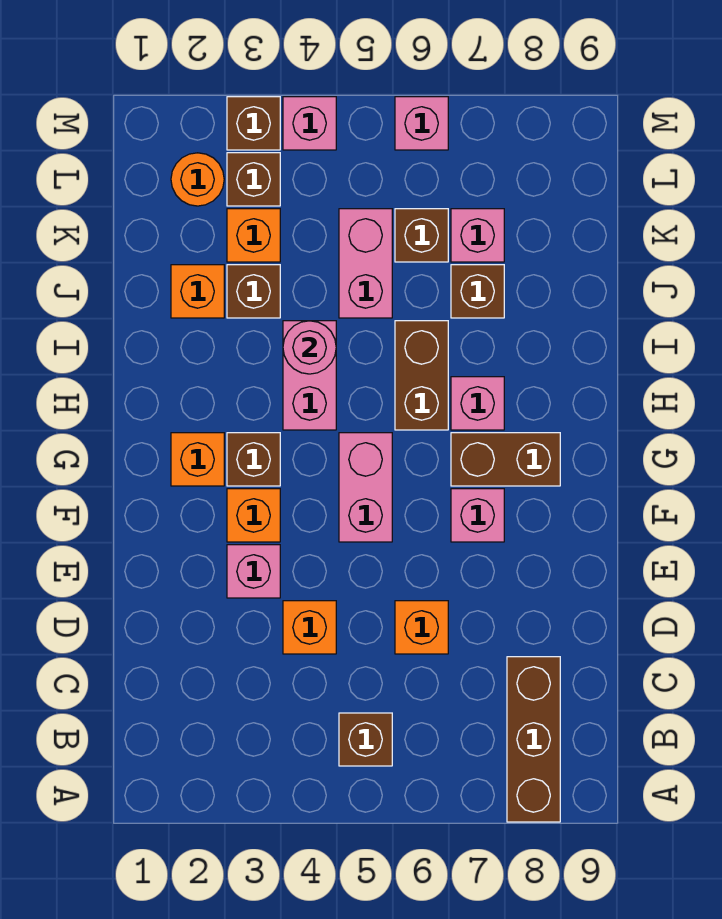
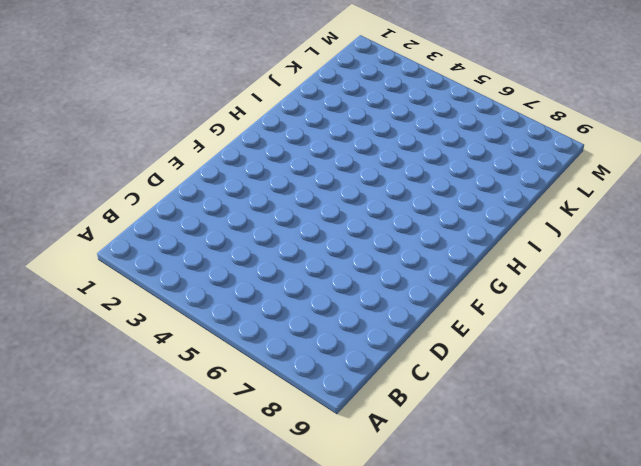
none -> brown brick A8:C8 level 1
none -> brown brick B5 level 1
none -> orange brick D4 level 1

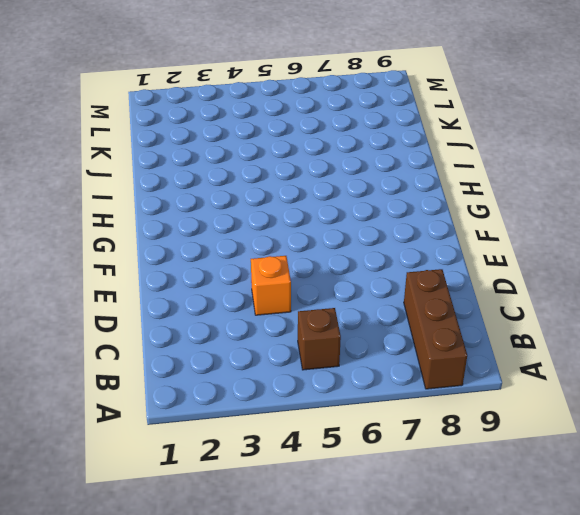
none -> orange brick D6 level 1
none -> pink brick E3 level 1
none -> orange brick F3 level 1

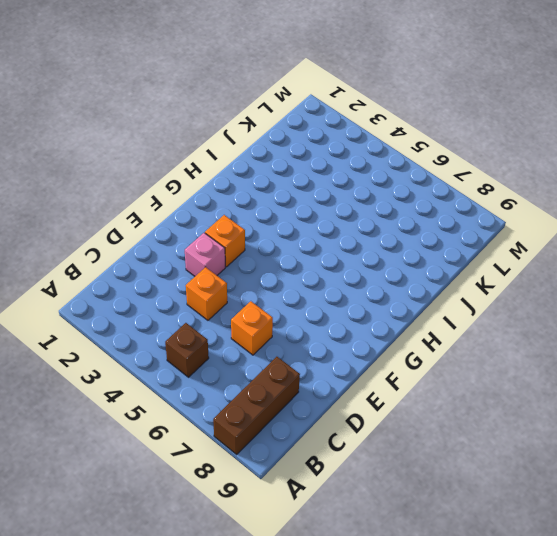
none -> pink brick F5:G5 level 1
none -> pink brick F7 level 1
none -> orange brick G2 level 1

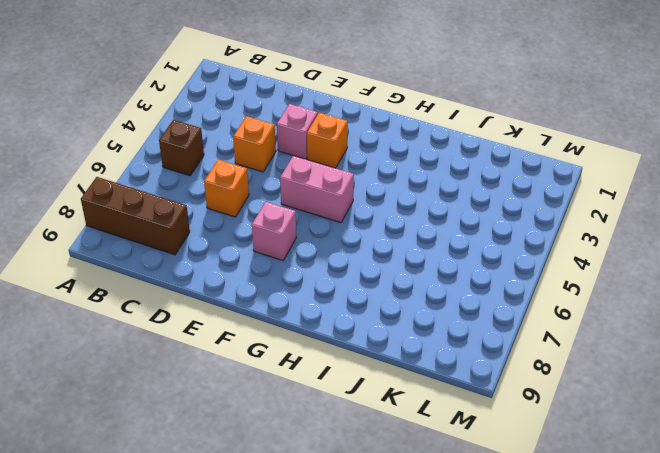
none -> orange brick G2 level 1
none -> brown brick G3 level 1
none -> brown brick G7:G8 level 1

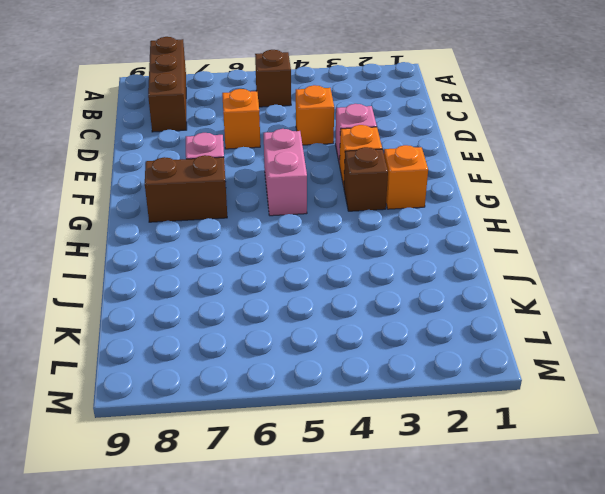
none -> pink brick H4:I4 level 1
none -> brown brick H6:I6 level 1
none -> pink brick H7 level 1

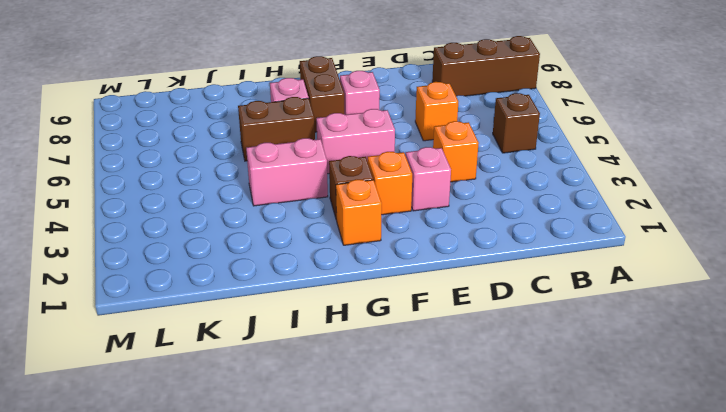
none -> orange brick J2 level 1
none -> brown brick J3 level 1
none -> pink brick J5:K5 level 1

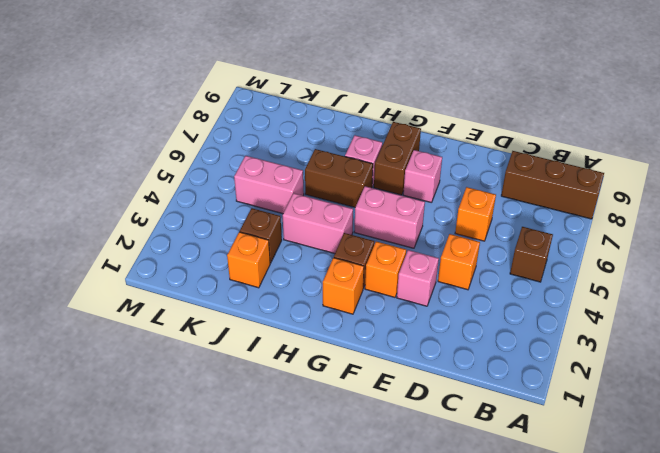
none -> brown brick J7 level 1
none -> orange brick K3 level 1
none -> brown brick K6 level 1

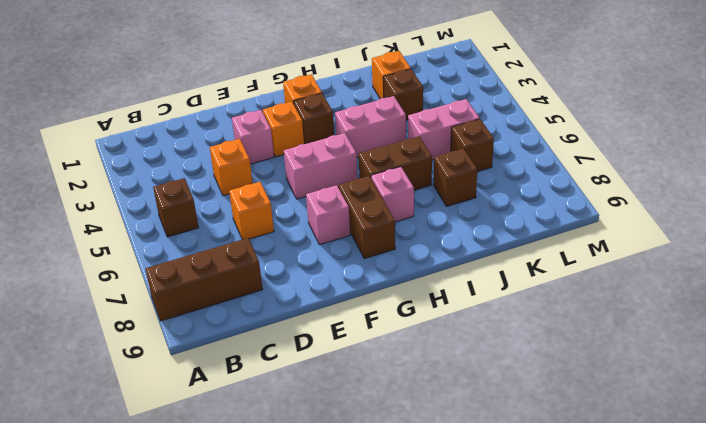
none -> orange brick K3 level 1
none -> pink brick K7 level 1
none -> orange round brick L2 level 1

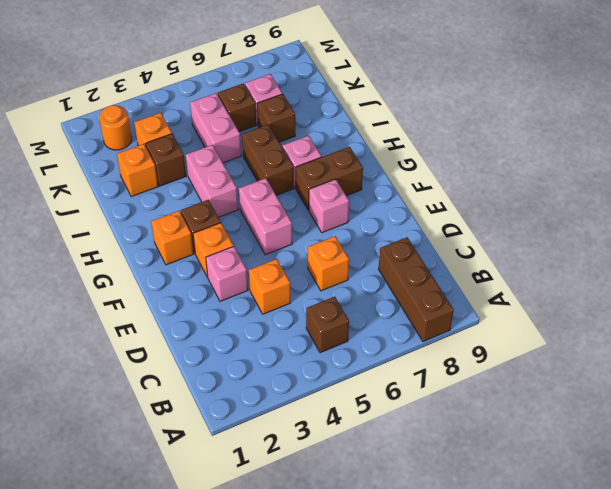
none -> brown brick L3 level 1
none -> brown brick M3 level 1
none -> pink brick M4 level 1

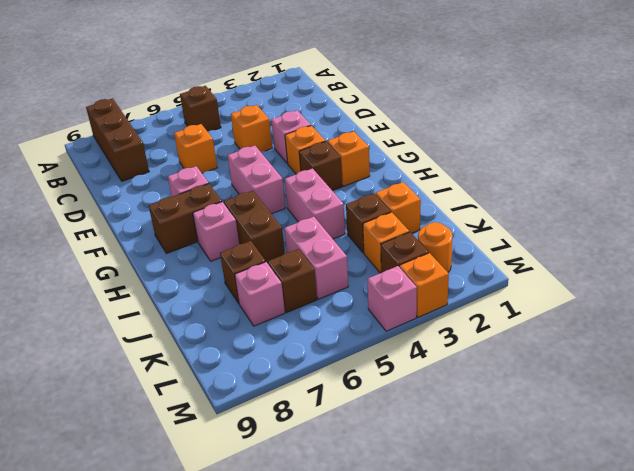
orange brick M3 level 1 -> brown brick M3 level 1
none -> pink brick M6 level 1
none -> pink round brick I4 level 2

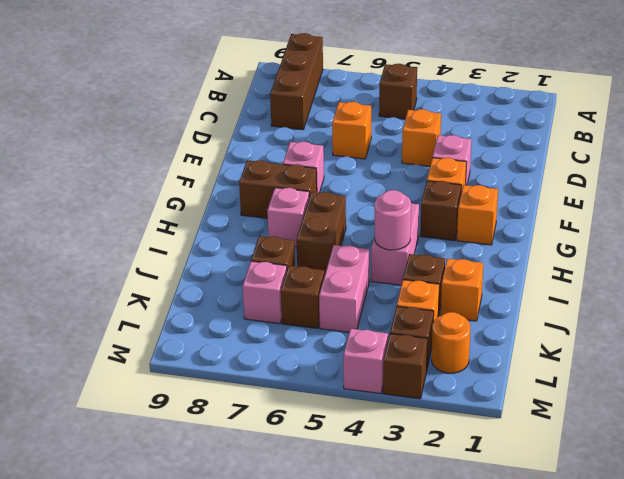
none -> pink brick F5:G5 level 1
none -> pink brick M6 level 1

